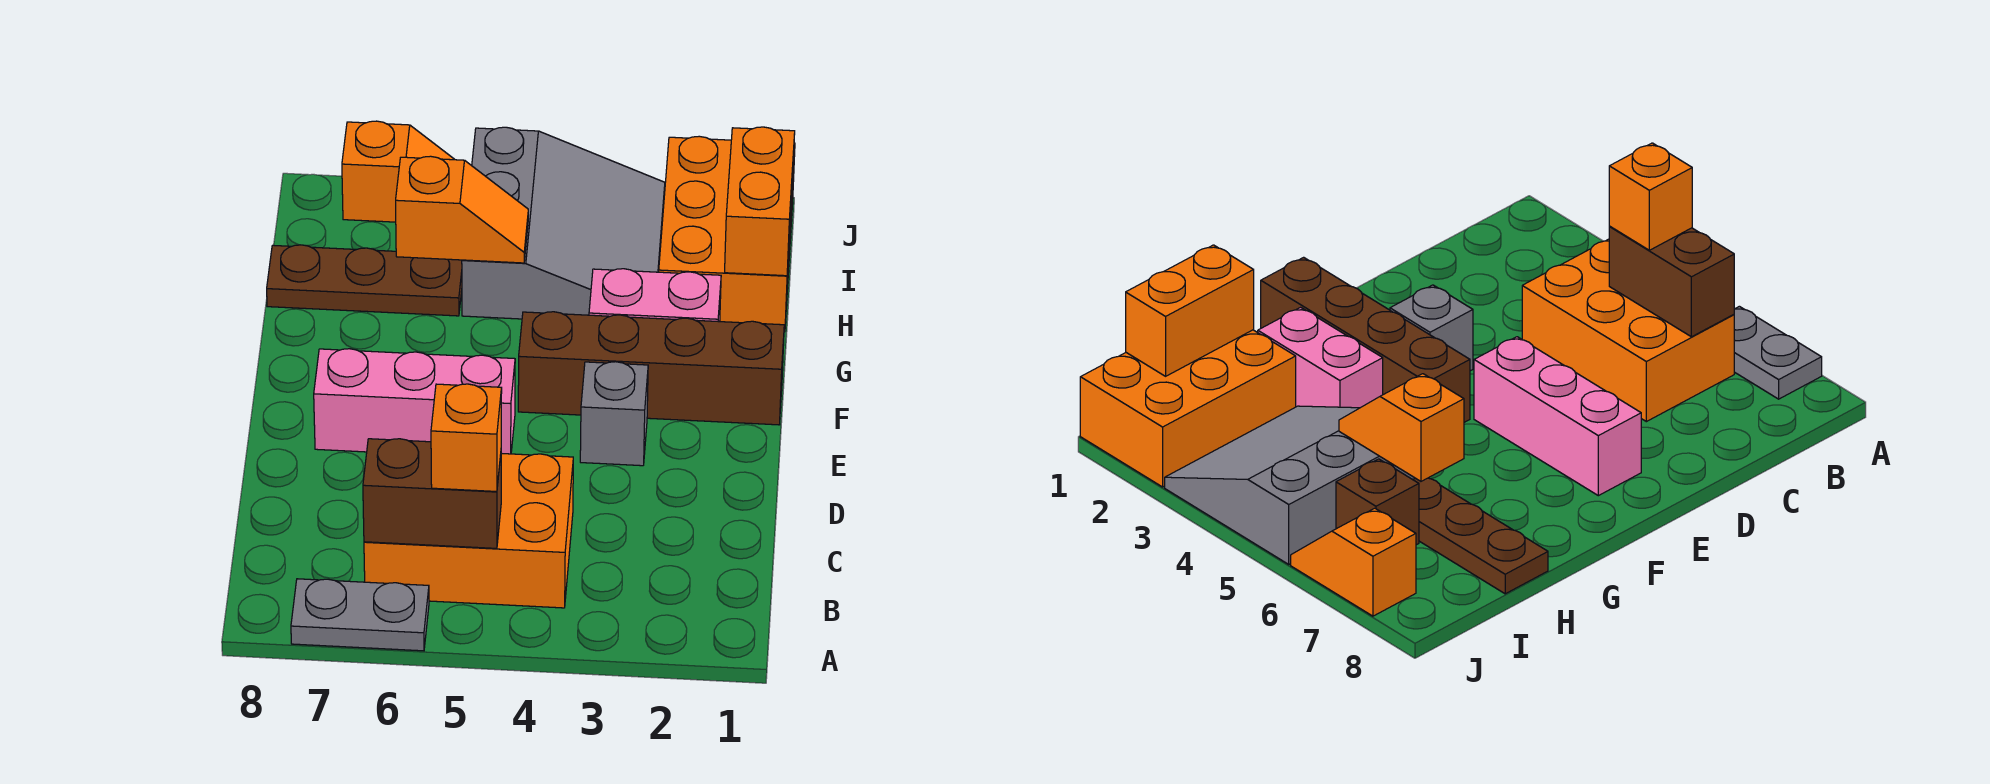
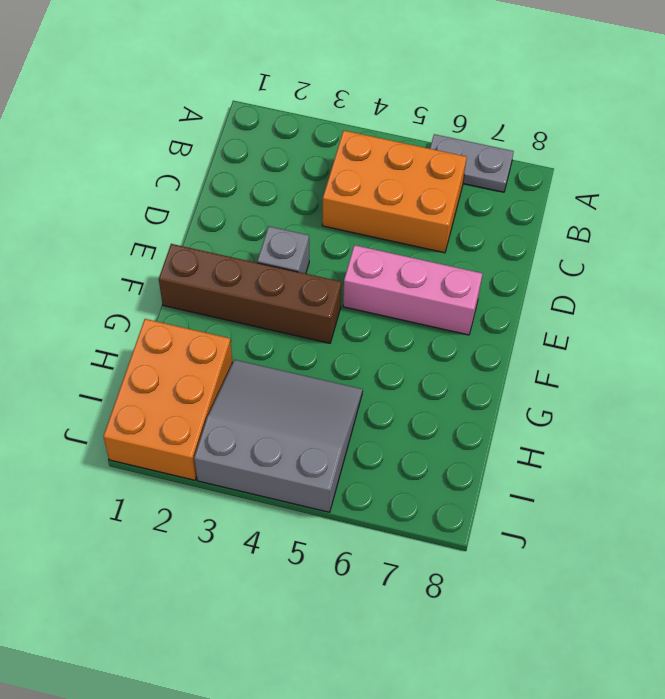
grey slope H3:J5 level 1 top J -> grey slope H3:J5 level 1 top 5
none -> pink brick G2:G3 level 1
none -> brown plate H6:H8 level 1
none -> brown brick I6 level 1

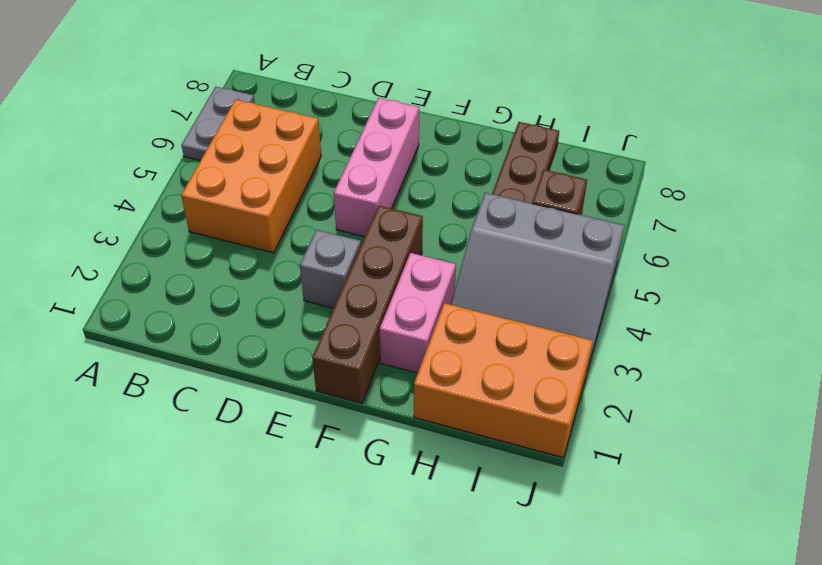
none -> orange slope J6:J7 level 1 top 7
none -> brown brick B5:B6 level 2
none -> orange brick H1:I1 level 2

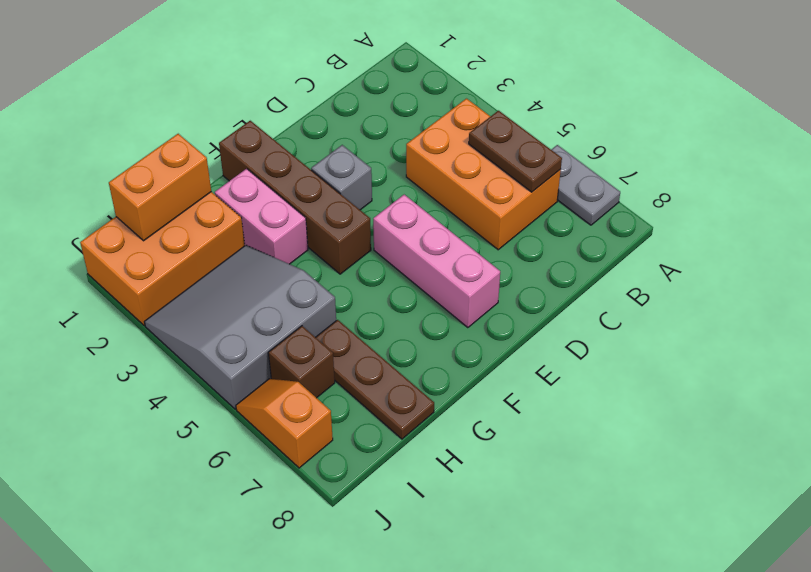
brown plate B5:B6 level 2 -> brown brick B5:B6 level 2
none -> orange slope H5:H6 level 2 top 6
none -> orange brick B5 level 3

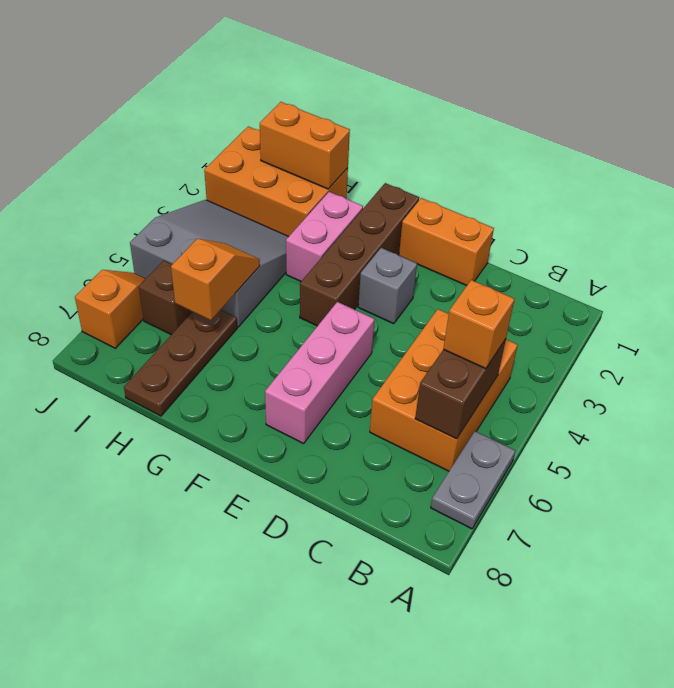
orange brick D1:E1 level 1 -> none

